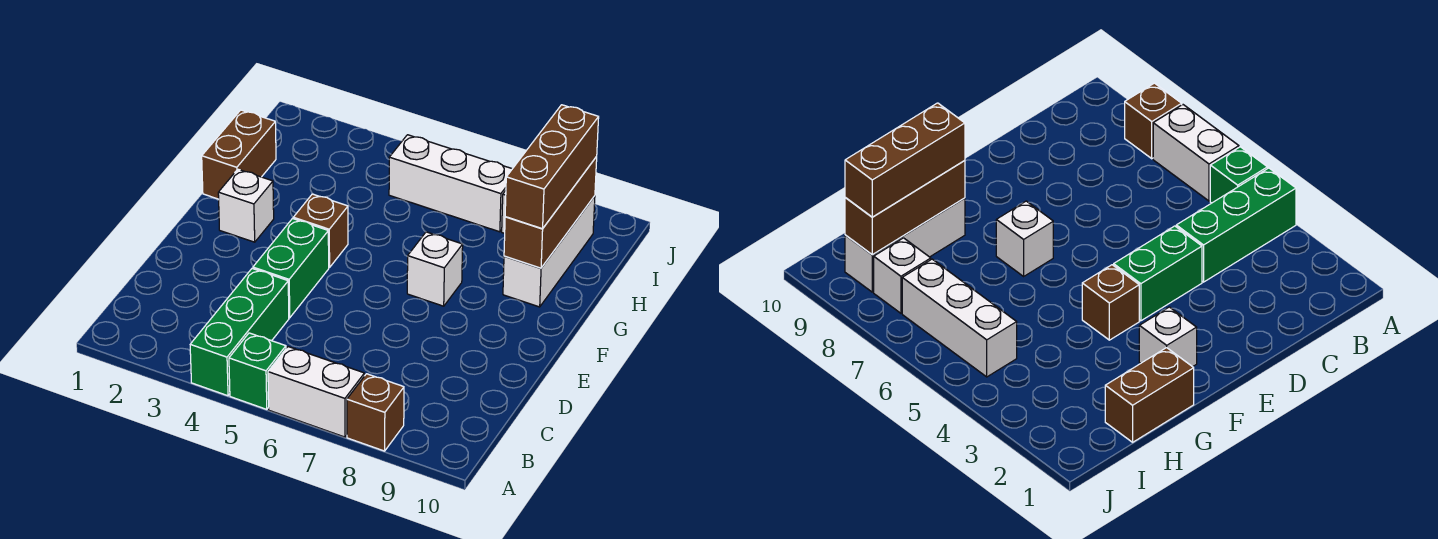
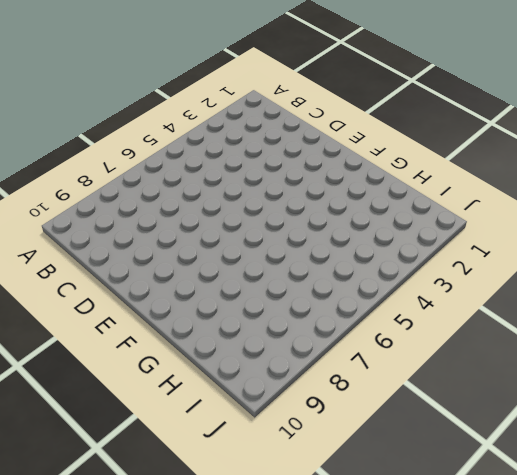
none -> green brick A4:C4 level 1
none -> green brick A5 level 1
none -> white brick A6:A7 level 1

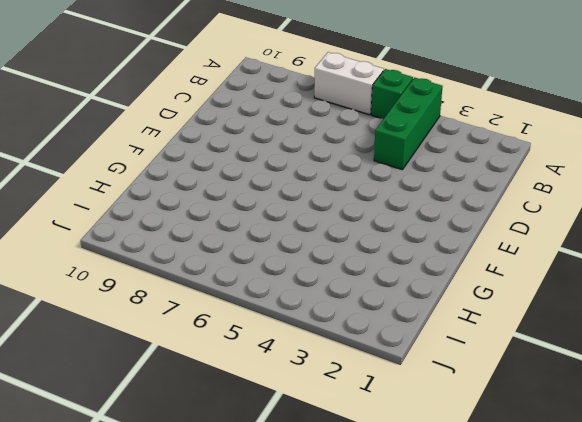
none -> brown brick A8 level 1
none -> green brick D4:E4 level 1
none -> white brick F2 level 1

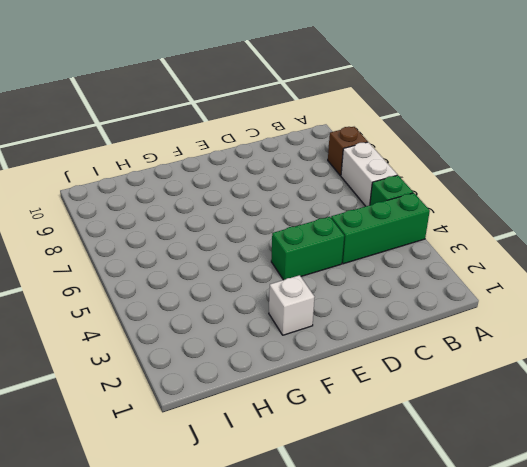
none -> brown brick F4 level 1
none -> white brick F7 level 1
none -> brown brick G1:H1 level 1

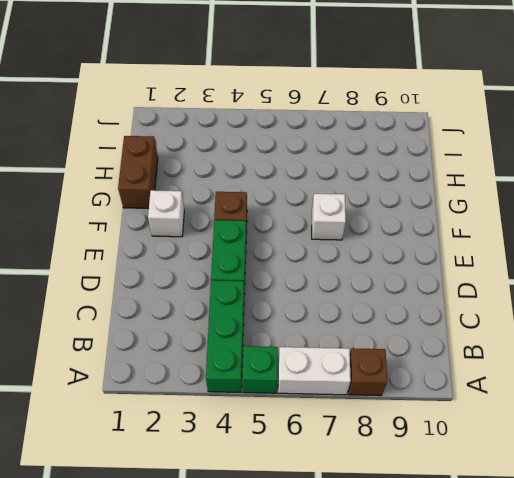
none -> white brick G9:I9 level 1
none -> white brick I5:I7 level 1
none -> white brick I8 level 1

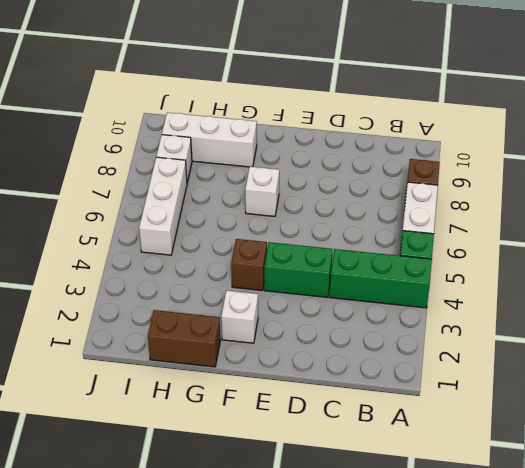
none -> brown brick G9:I9 level 2
none -> brown brick G9:I9 level 3

